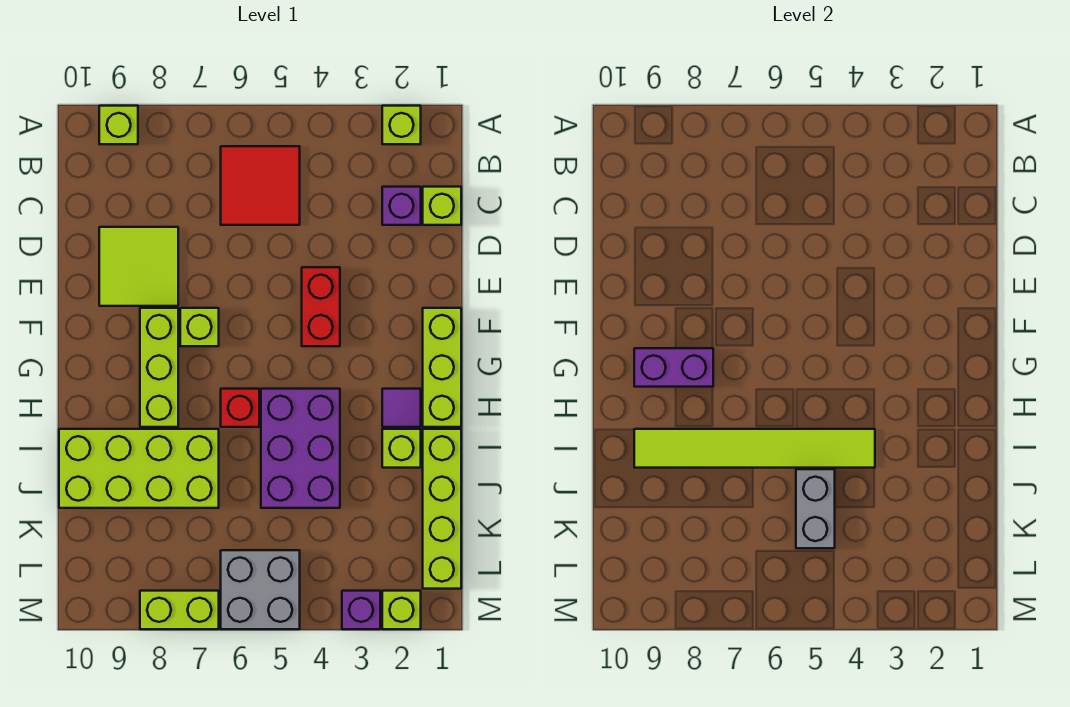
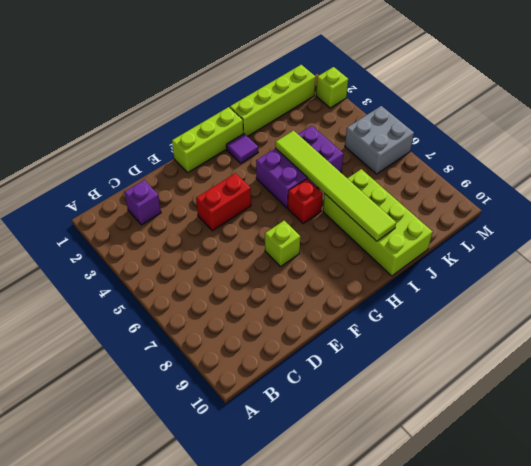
none -> lime brick A2 level 1
none -> lime brick A9 level 1
none -> red tile B5:C6 level 1

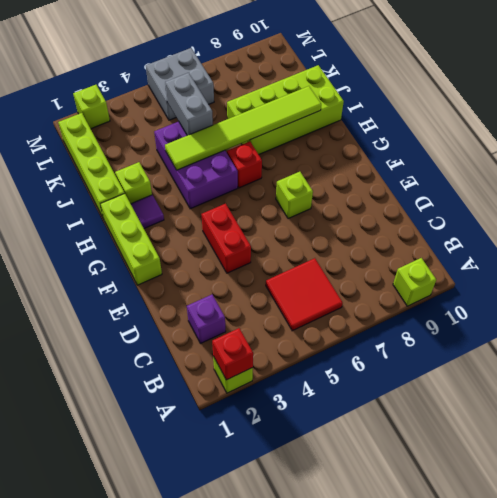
red brick A2 level 2 -> none
none -> lime brick C1 level 1
none -> lime tile D8:E9 level 1
none -> lime brick F8:H8 level 1

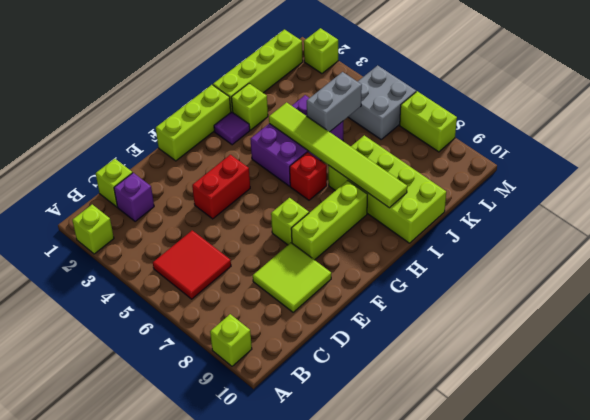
none -> purple brick M3 level 1
none -> purple brick G8:G9 level 2

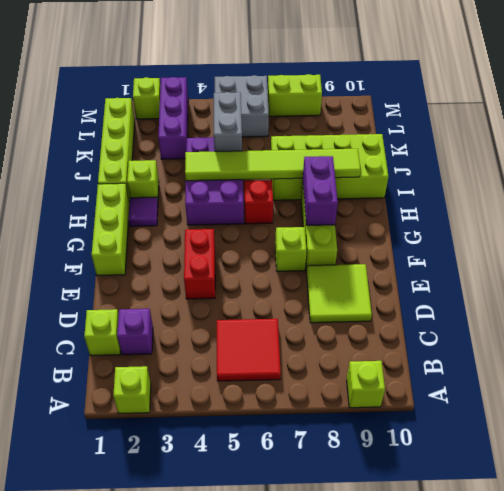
purple brick G8:H8 level 2 -> purple brick G8:G9 level 2
purple brick K3:M3 level 1 -> purple brick M3 level 1

